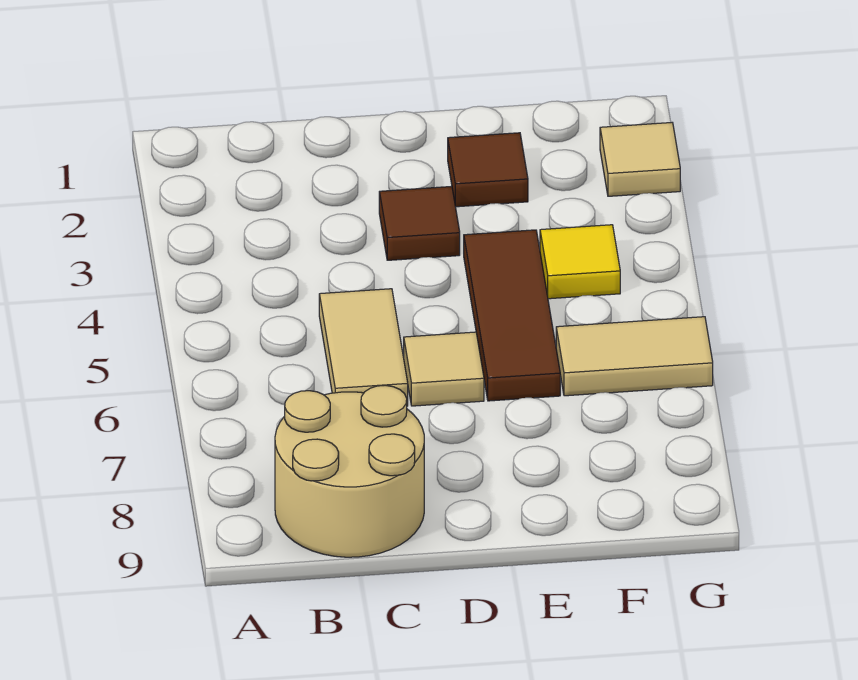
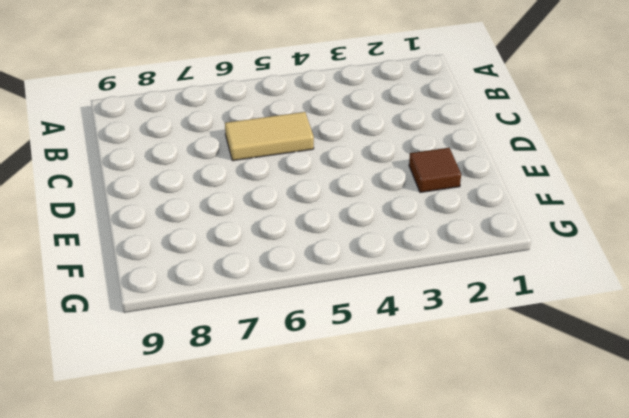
none -> tan round brick B8:C9 level 1
none -> brown tile D3 level 1

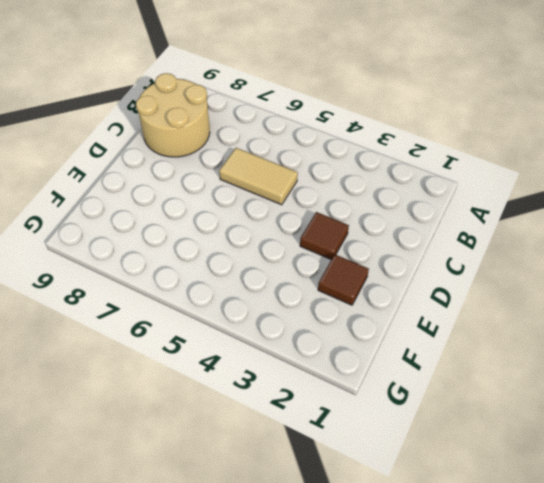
none -> tan tile D6 level 1
none -> brown tile E4:E6 level 1

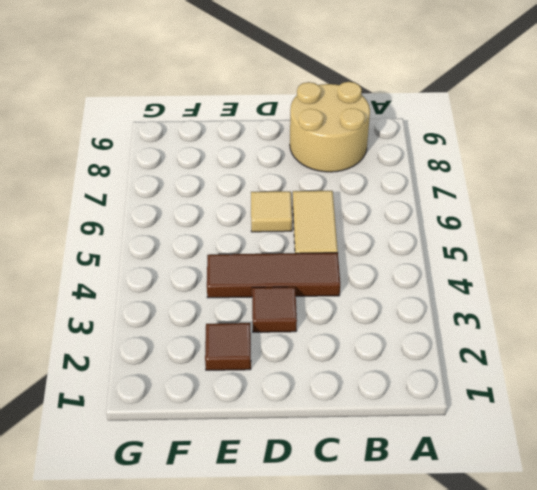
brown tile C4:E4 level 1 -> brown tile E4:E6 level 1
none -> yellow tile F4 level 1
none -> tan tile F6:G6 level 1

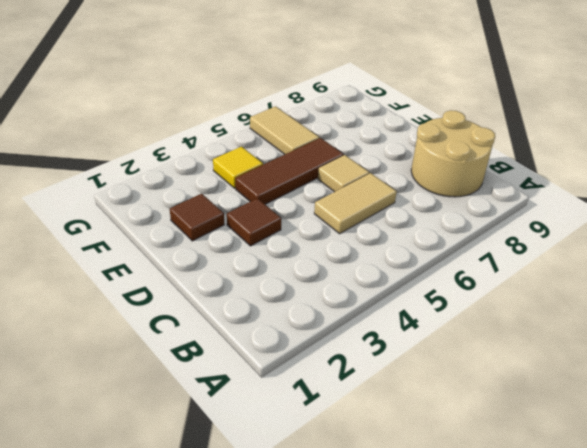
none -> tan tile G2 level 1

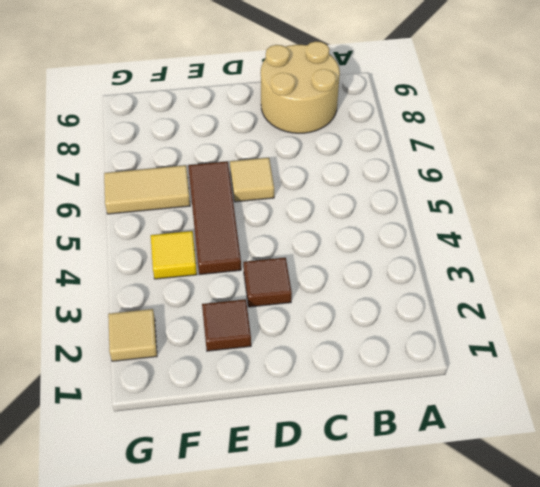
none -> tan tile C5:C6 level 1

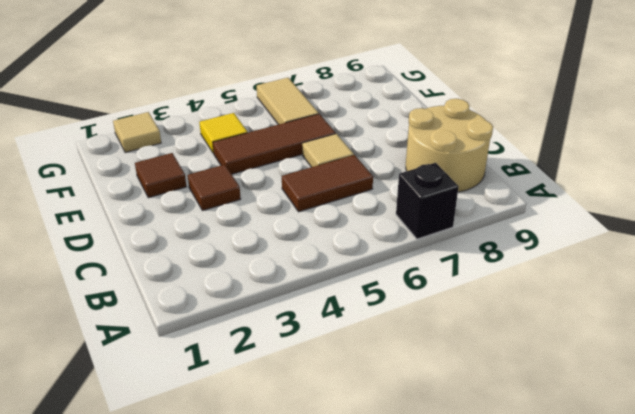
black brick A7 level 1 -> none
brown tile C5:C6 level 1 -> tan tile C5:C6 level 1

